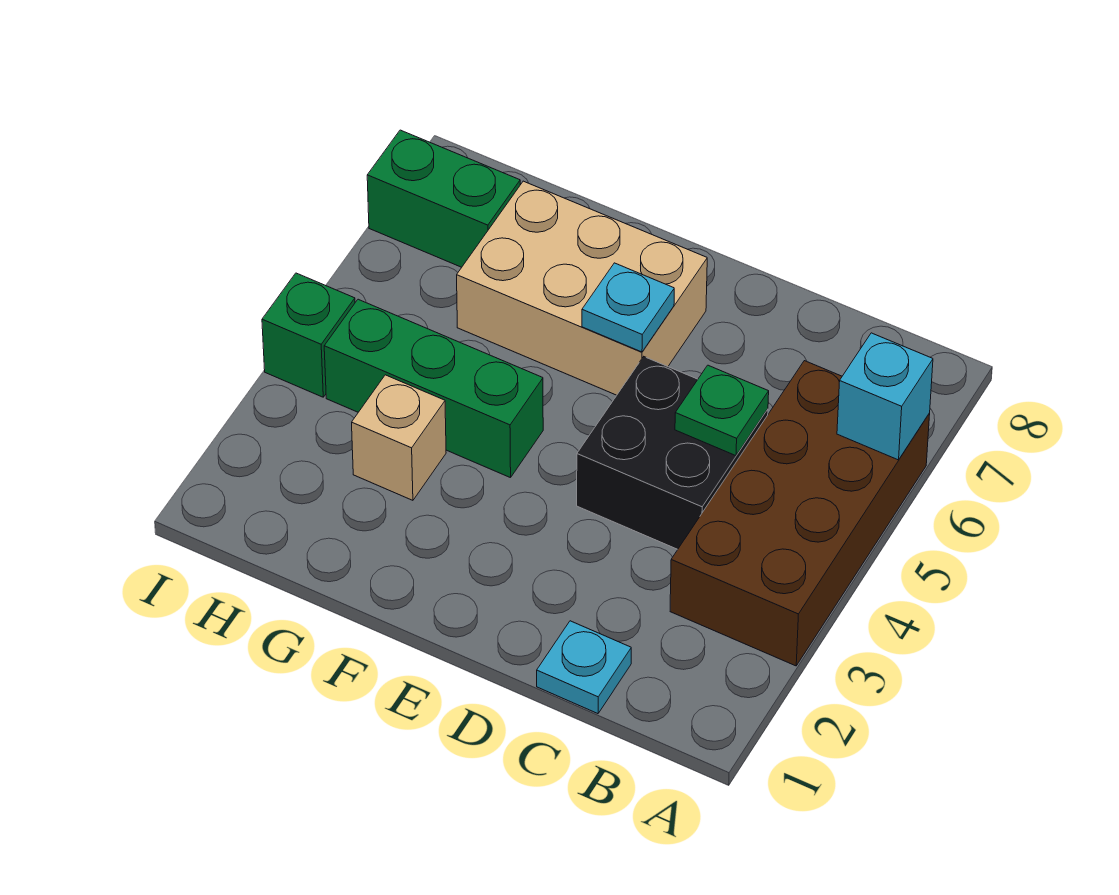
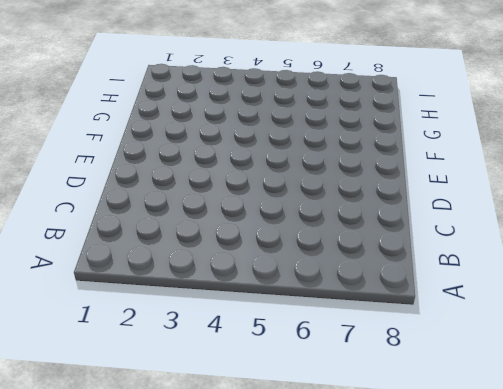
none -> brown brick A3:B6 level 1
none -> cyan plate C1 level 1

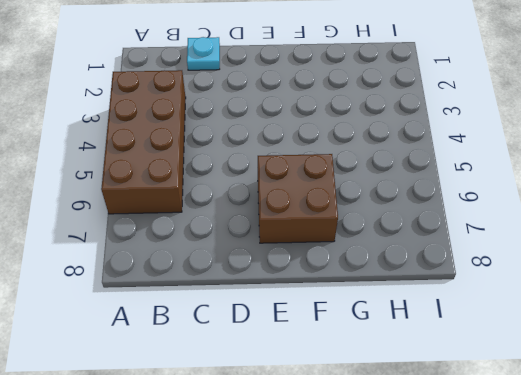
brown brick E6:F7 level 1 -> tan brick E6:G7 level 1
none -> black brick C4:D5 level 1
none -> green brick F4:H4 level 1

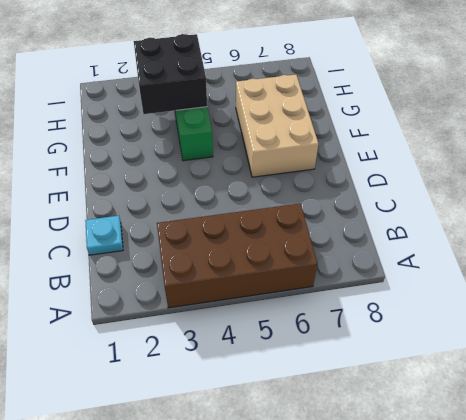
black brick G3:H4 level 2 -> black brick C4:D5 level 1
none -> tan brick G3 level 1
none -> green brick H7:I7 level 1

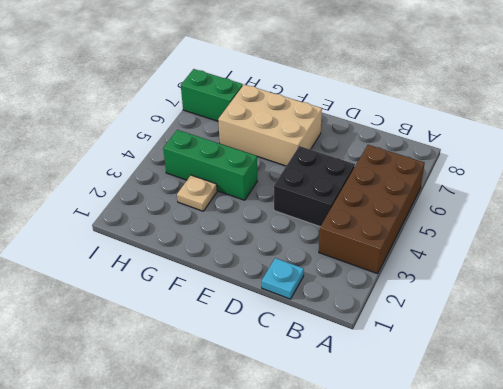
tan plate G3 level 1 -> tan brick G3 level 1
none -> green brick I4 level 1
none -> cyan brick A6 level 2

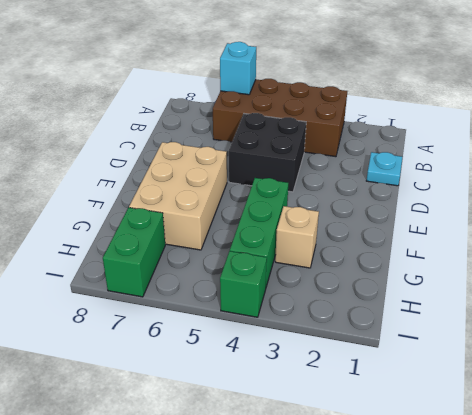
none -> green plate C5 level 2
none -> cyan plate E6 level 2

